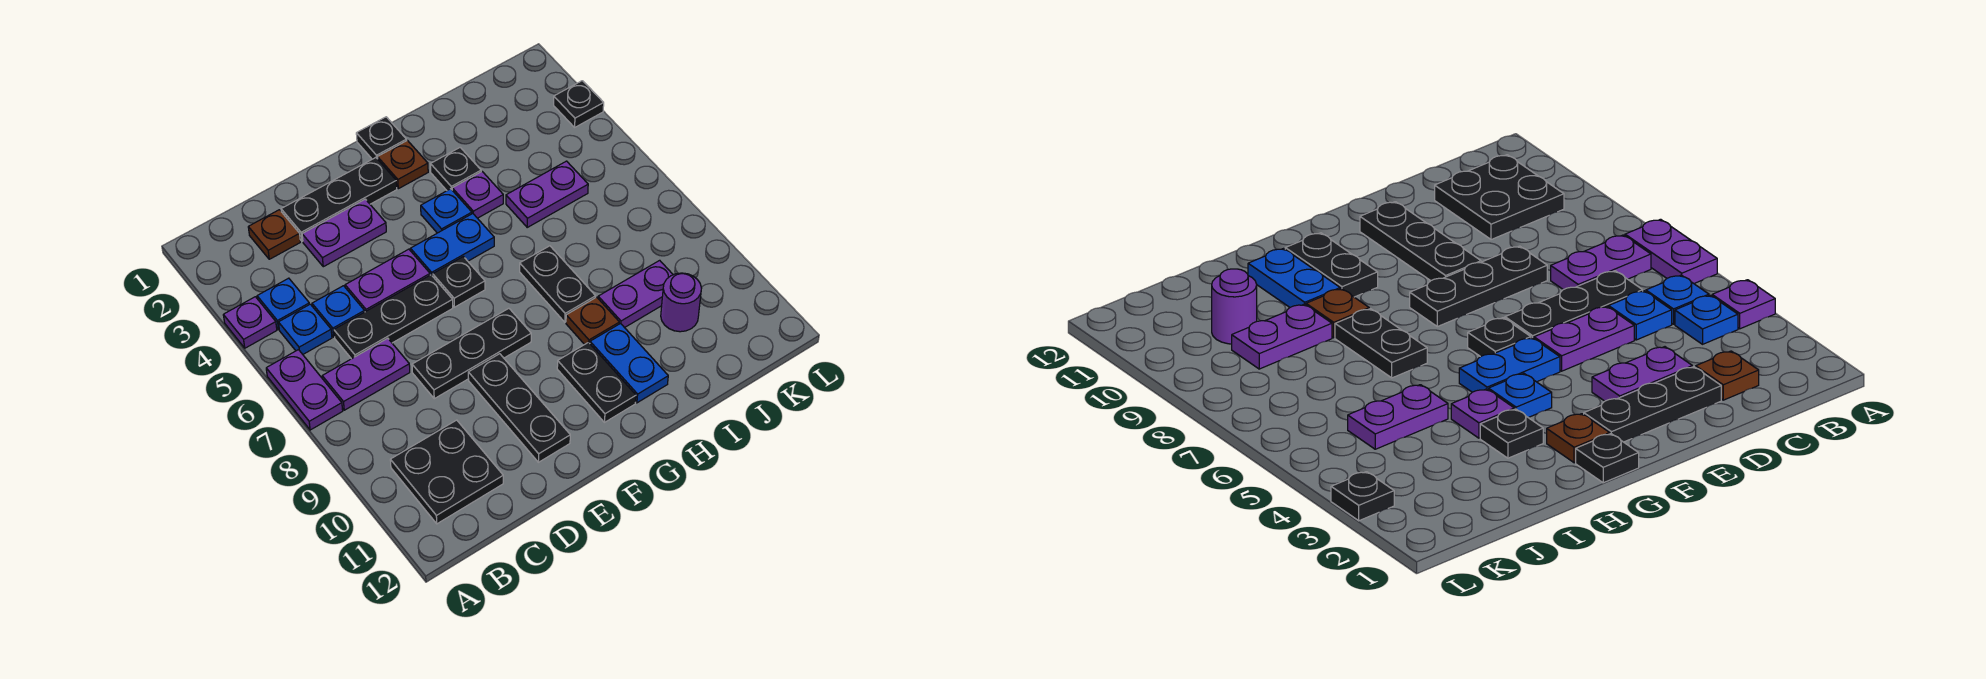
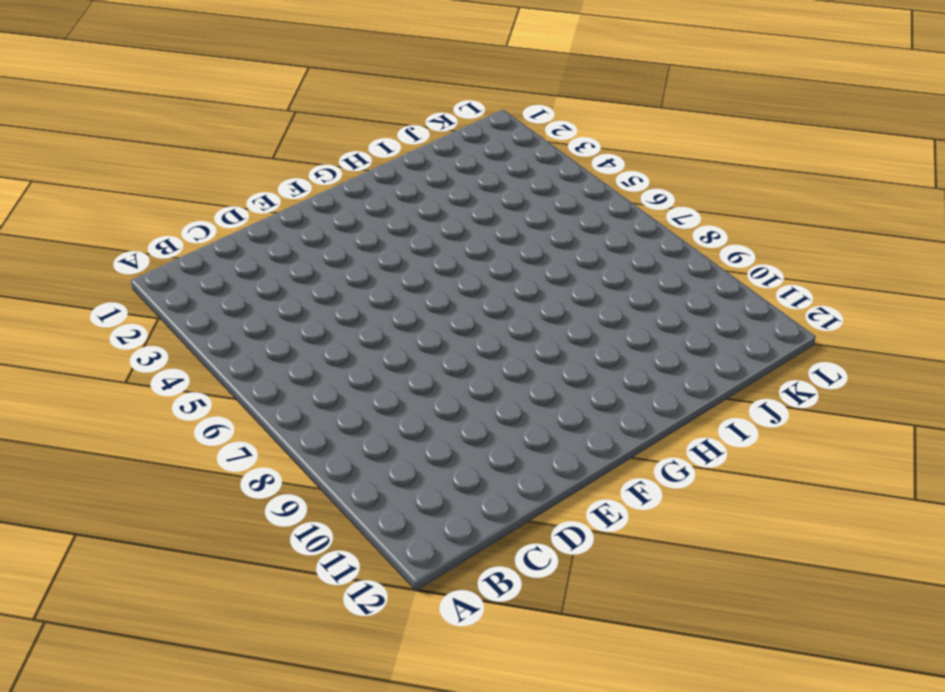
none -> purple plate A4 level 1
none -> purple plate A6:A7 level 1
none -> blue plate B4 level 1

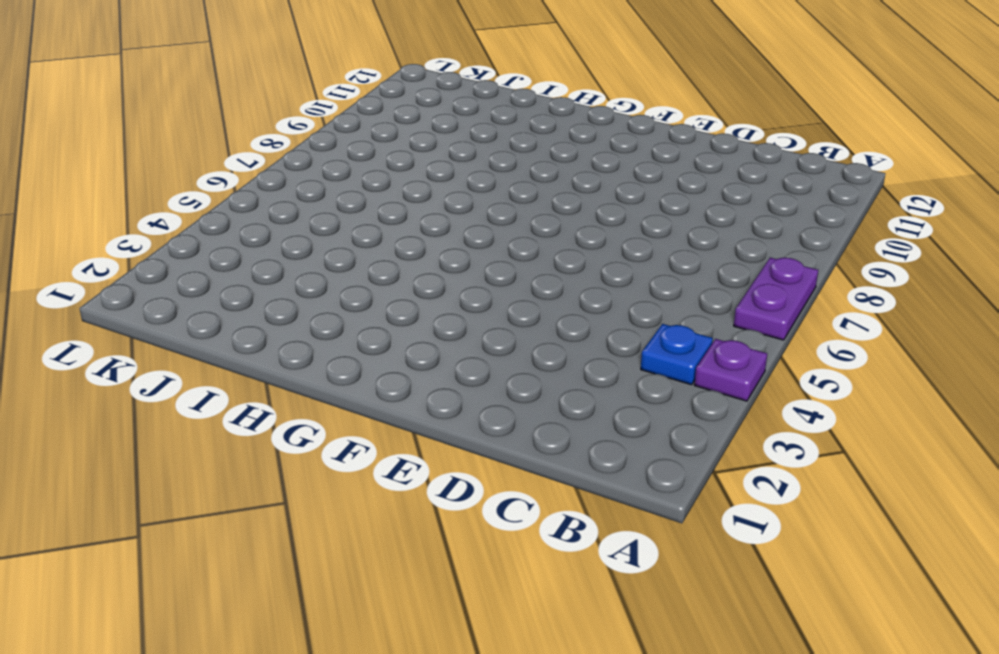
none -> blue plate B5 level 1
none -> purple plate B7:C7 level 1
none -> black plate B10:C11 level 1

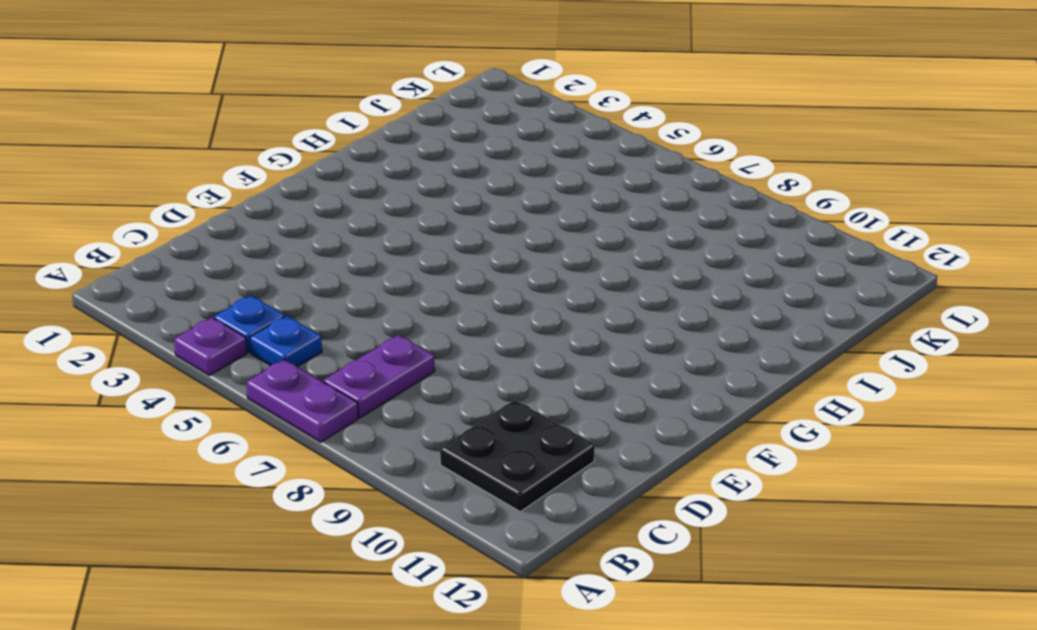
none -> brown plate C2 level 1
none -> blue plate C5 level 1
none -> black plate C6:E6 level 1

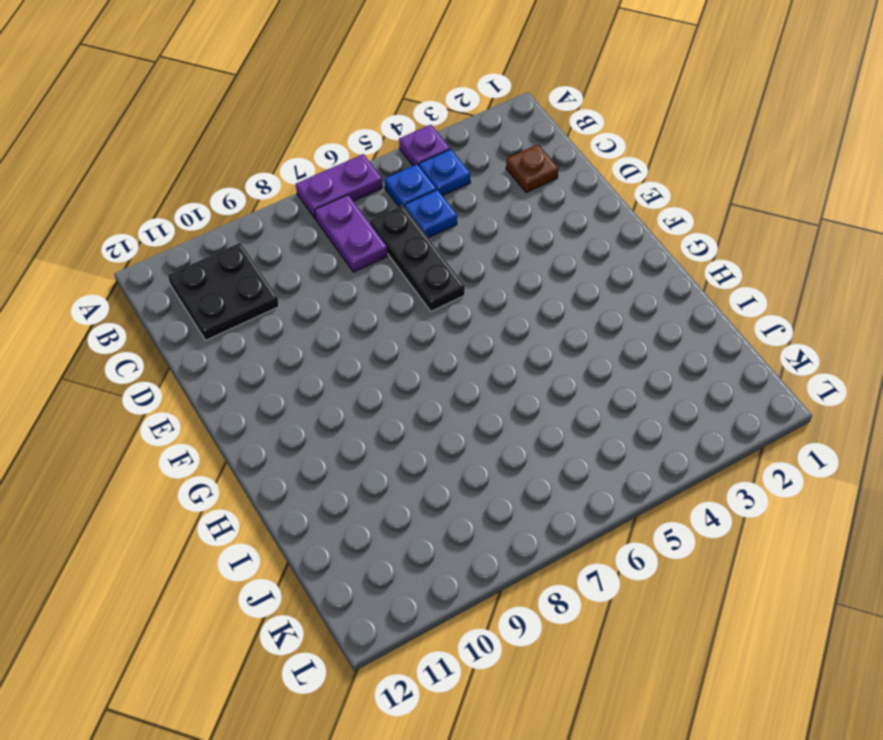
none -> black plate D2:F2 level 1
none -> purple plate D3:E3 level 1
none -> purple plate D5:E5 level 1

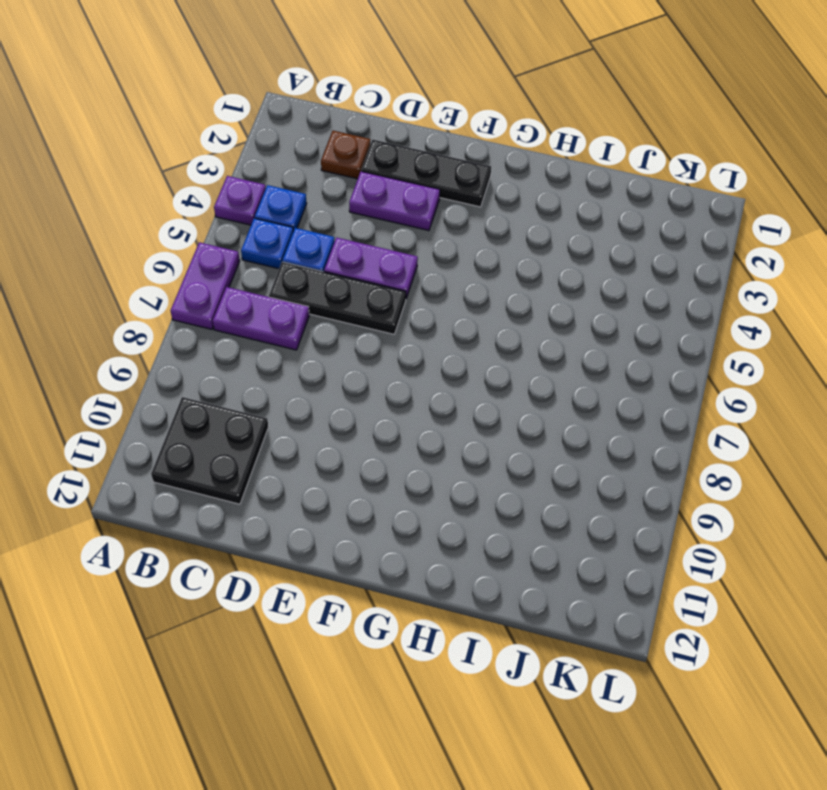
none -> black plate D8:F8 level 1
none -> black plate E9:E11 level 1
none -> blue plate F5:G5 level 1

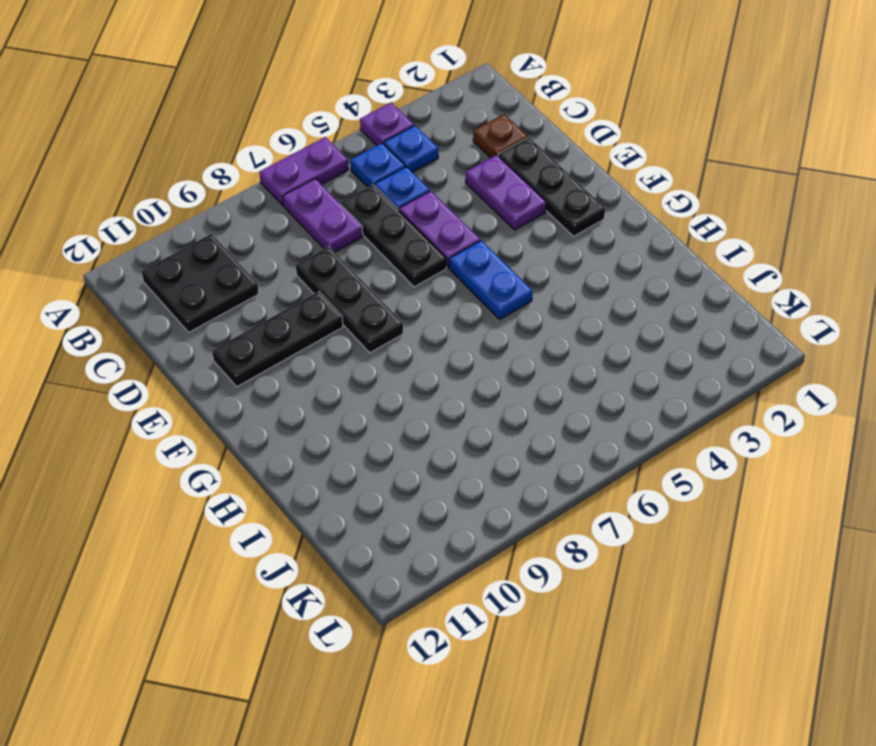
none -> black plate F6 level 1
none -> black plate G1 level 1
none -> brown plate G2 level 1

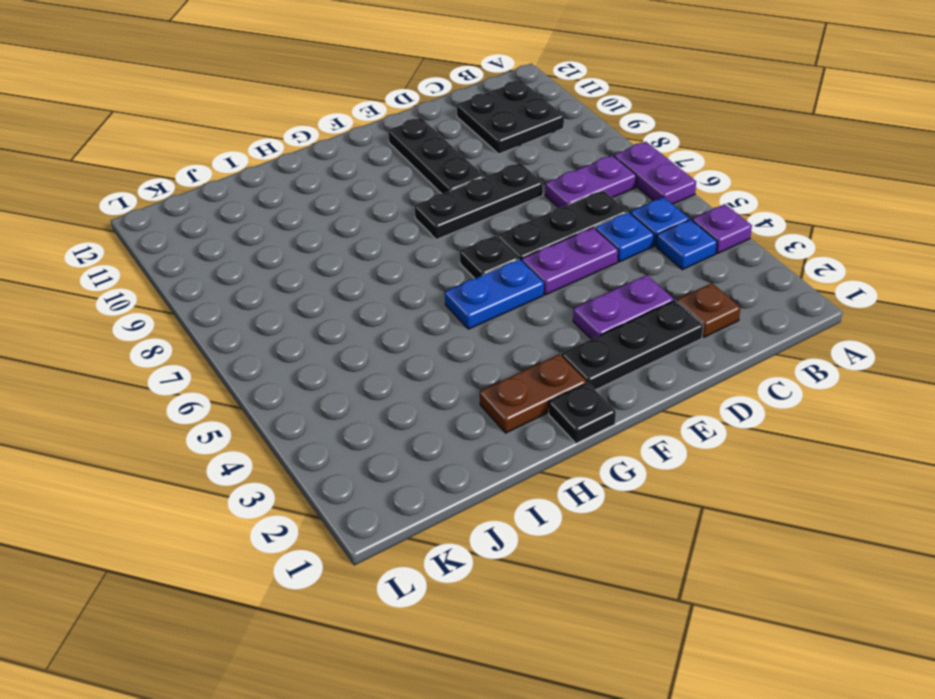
brown plate G2:H2 level 1 -> brown plate G2 level 1
none -> blue plate G4 level 1
none -> black plate G10:G11 level 1
none -> black plate H3 level 1

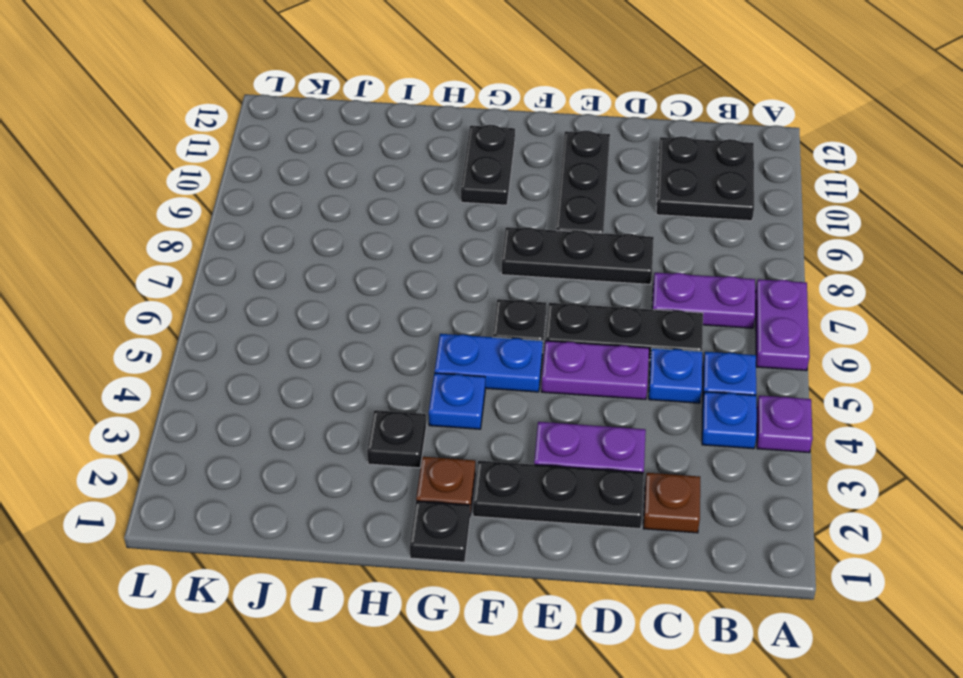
none -> purple plate H4 level 1
none -> black plate H7:H8 level 1
none -> brown plate H9 level 1

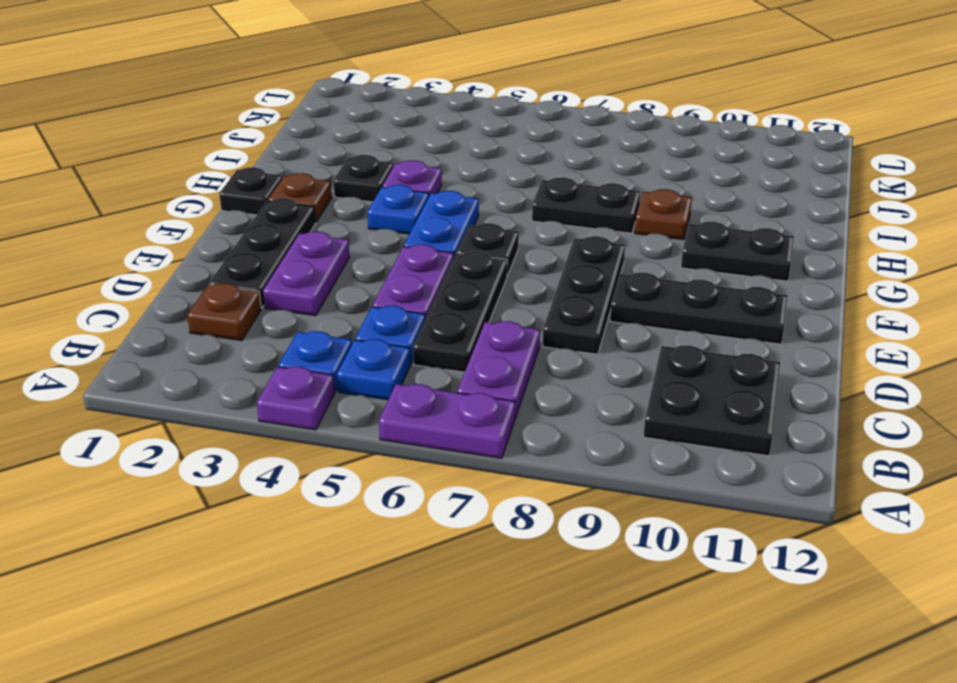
none -> blue plate H10:H11 level 1
none -> purple plate I5:J5 level 1
none -> purple plate I9:J9 level 1

